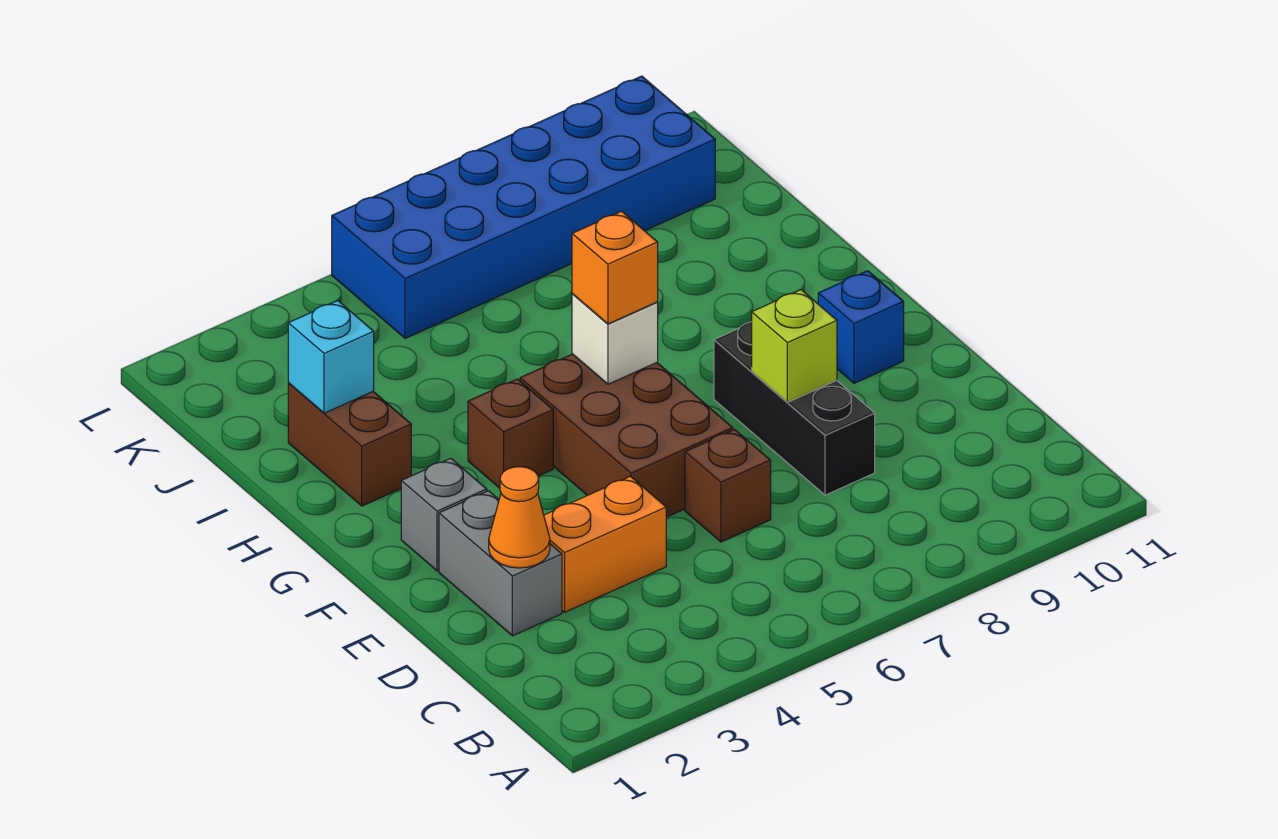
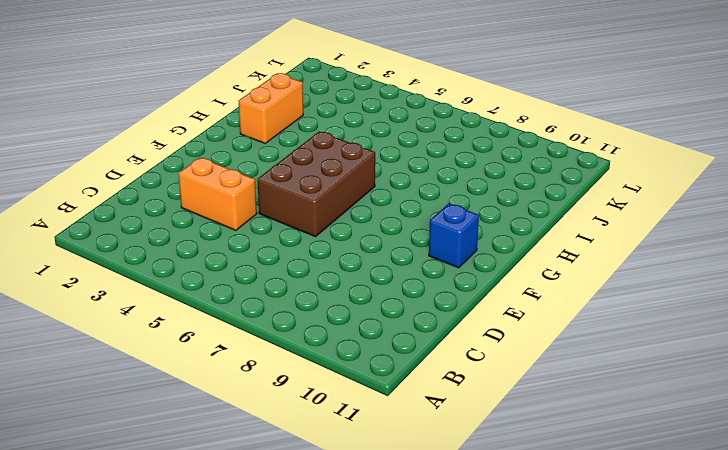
orange brick H2:I2 level 1 -> brown brick H2:I2 level 1
none -> grey brick D2:E2 level 1
none -> brown brick D6 level 1
none -> black brick D8:F8 level 1

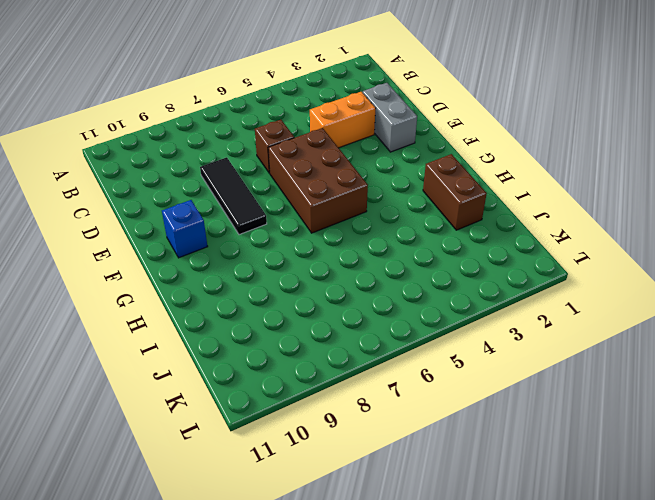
black tile D8:F8 level 1 -> black brick D8:F8 level 1
none -> grey brick F2 level 1
none -> brown brick G4 level 1
none -> blue brick K5:L10 level 1

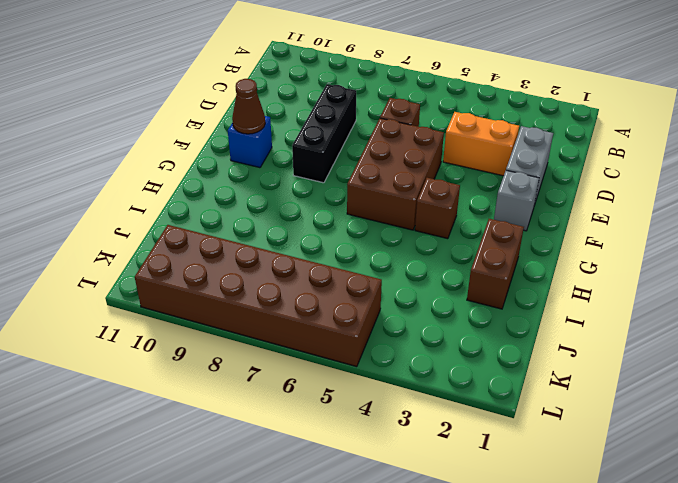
brown cone F10 level 2 -> none
brown brick K5:L10 level 1 -> blue brick K5:L10 level 1
none -> orange cone D2 level 2
none -> lime brick E8 level 2
none -> white brick G6 level 2

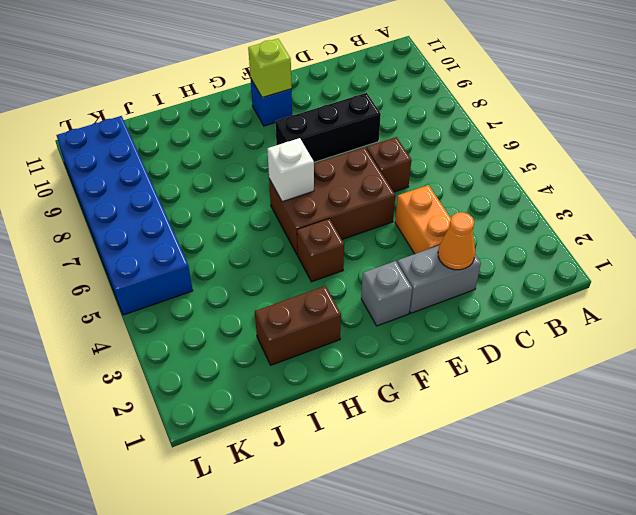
lime brick F10 level 2 -> lime brick E8 level 2
none -> cyan brick I2 level 2
none -> orange brick G6 level 3

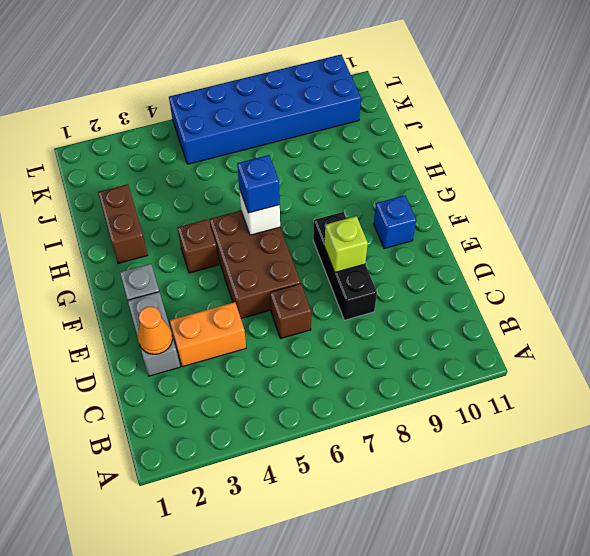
blue brick G6 level 3 -> orange brick G6 level 3
none -> cyan brick I2 level 2

